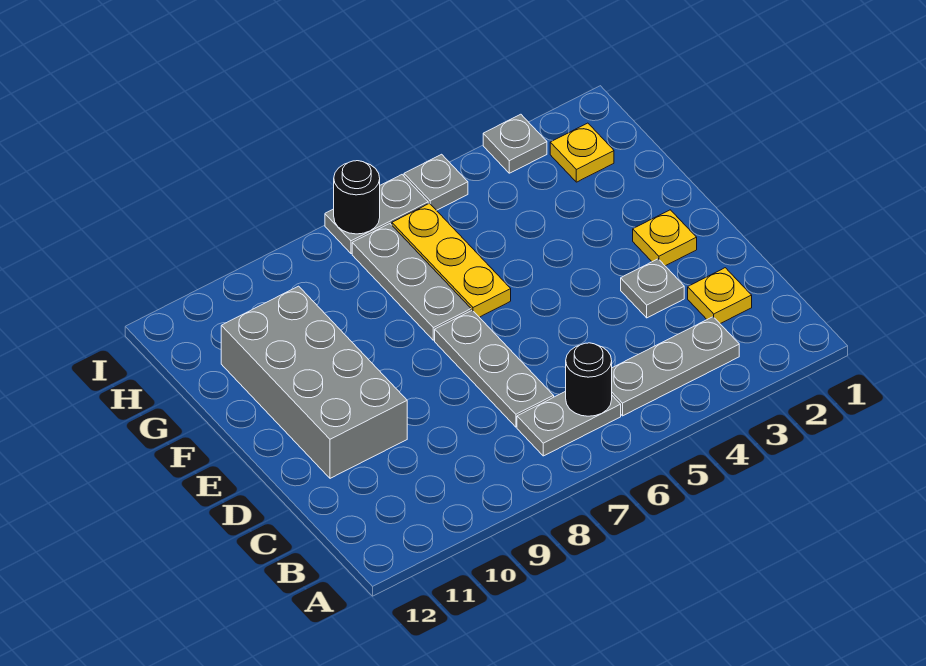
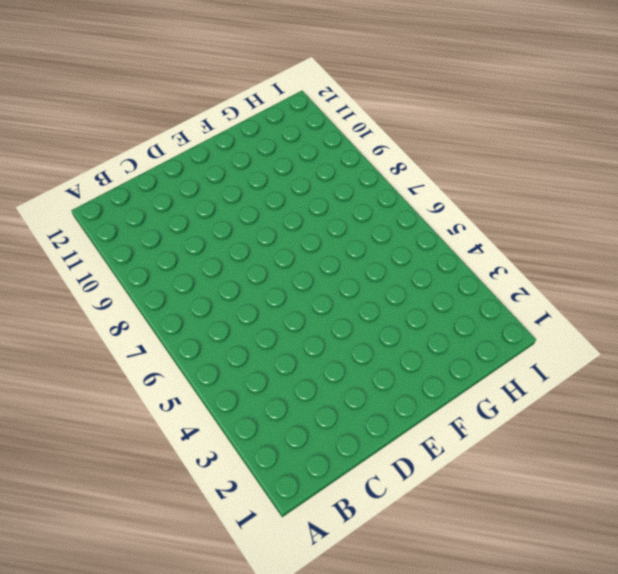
none -> grey plate B3:B5 level 1
none -> grey plate B6:B7 level 1
none -> yellow plate C2 level 1

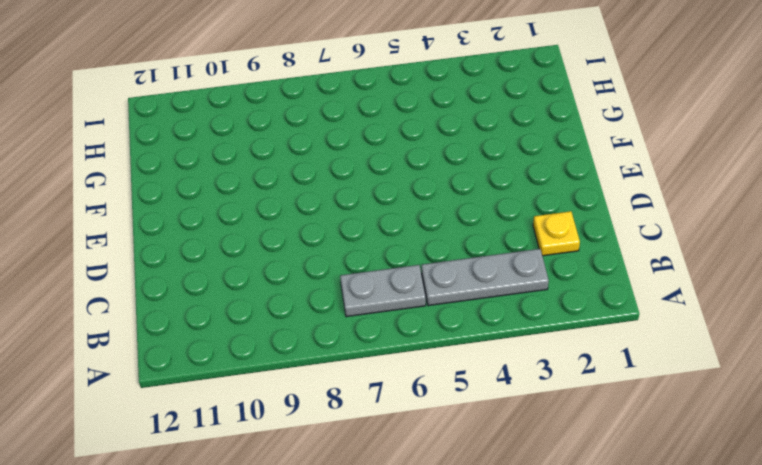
none -> grey plate C7:E7 level 1
none -> grey plate D3 level 1
none -> grey brick D10:G11 level 1

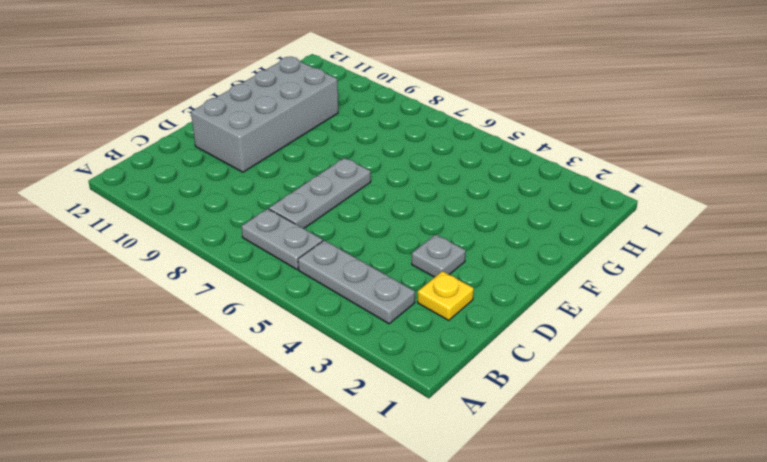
none -> yellow plate E2 level 1
none -> yellow plate F6:H6 level 1
none -> grey plate F7:H7 level 1

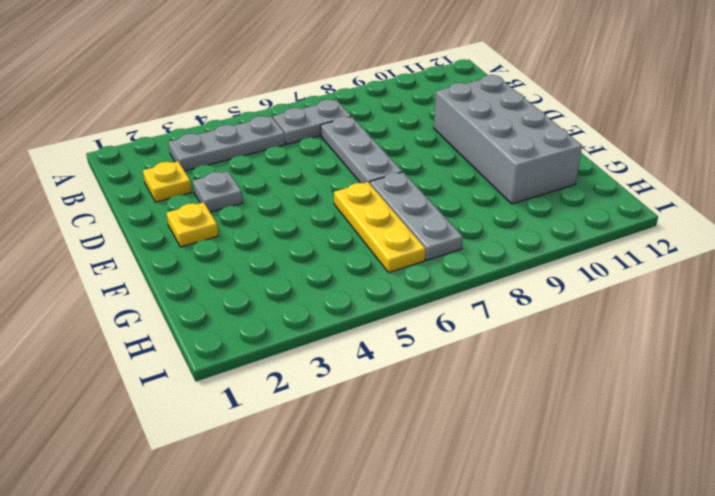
none -> yellow plate H2 level 1
none -> grey plate I3 level 1
none -> grey plate I5 level 1

